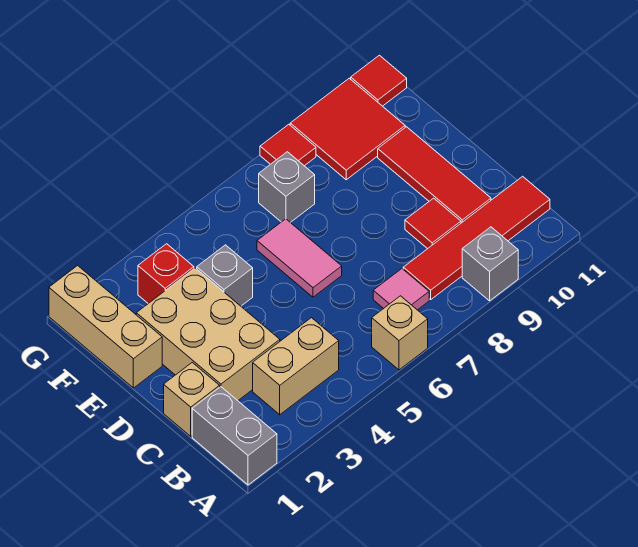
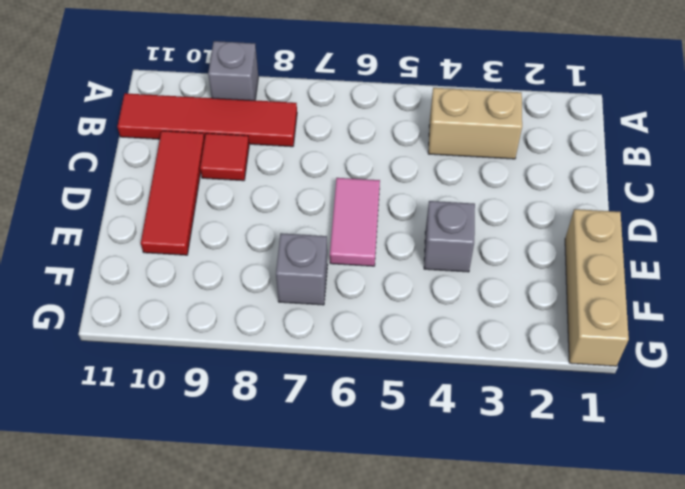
none -> grey brick A1:B1 level 1
none -> tan brick A6 level 1
none -> pink tile B7 level 1

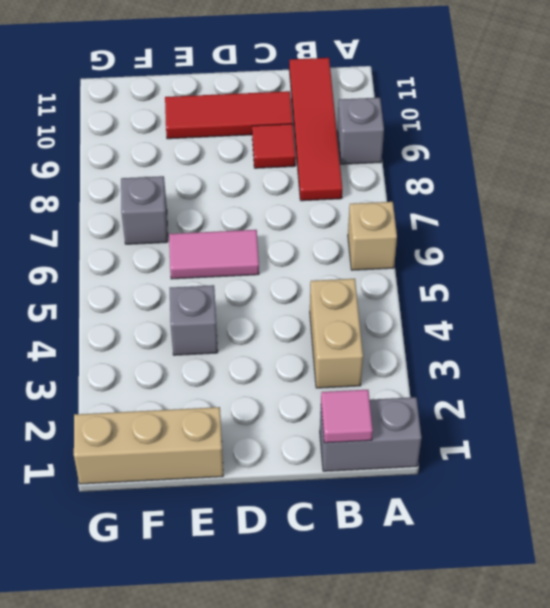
pink tile B1 level 2 -> pink tile B7 level 1
none -> tan brick C1 level 1
none -> tan brick C2:E3 level 1
none -> red brick F3 level 1

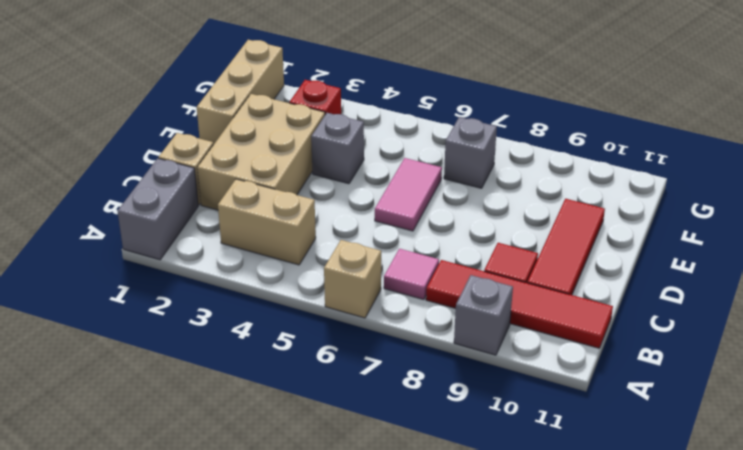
none -> red tile F9:G10 level 1
none -> red tile G8 level 1
none -> red tile G11 level 1

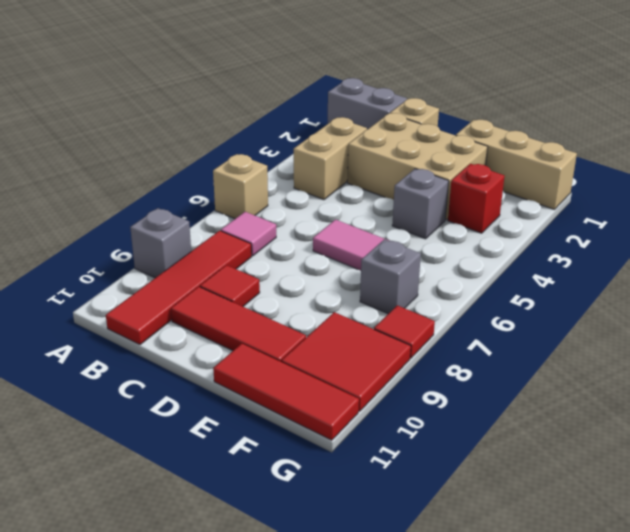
red tile E11:G11 level 1 -> red tile G11 level 1

